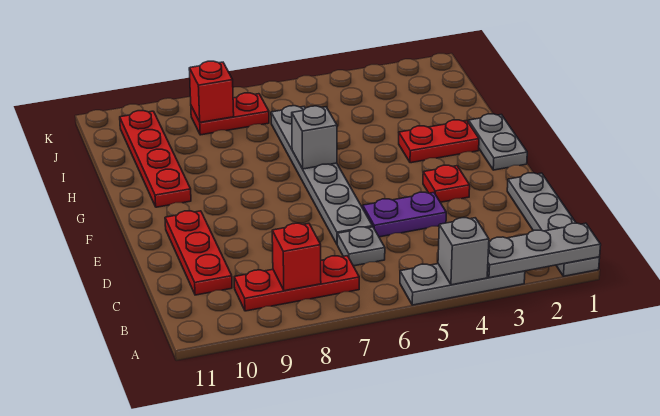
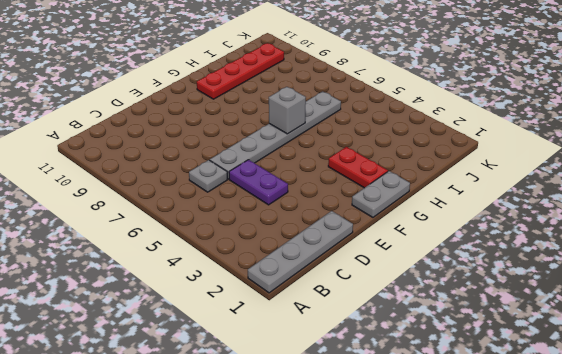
none -> grey plate A3:A5 level 1
none -> red plate B7:B9 level 1
none -> red plate C10:E10 level 1

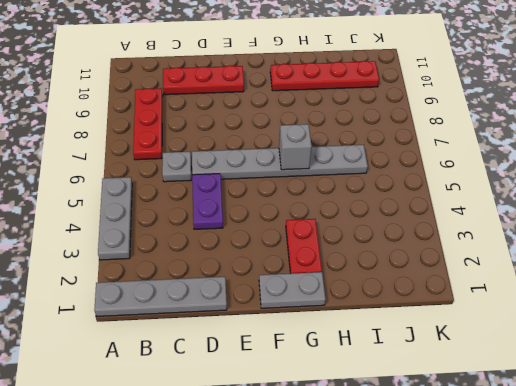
none -> red plate E3 level 1
none -> red plate J7:J8 level 1
none -> grey plate A1:A3 level 2

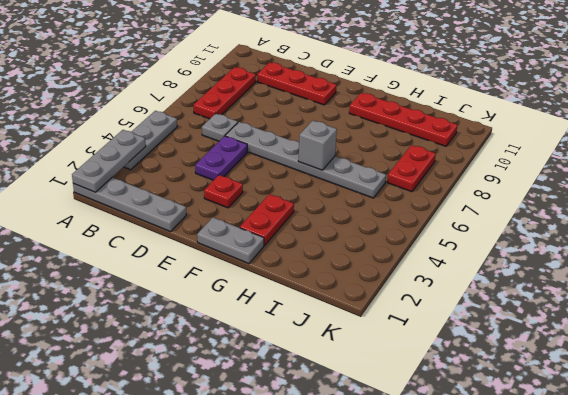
none -> grey brick A4 level 2
none -> red brick B8 level 2
none -> red brick J8 level 2

